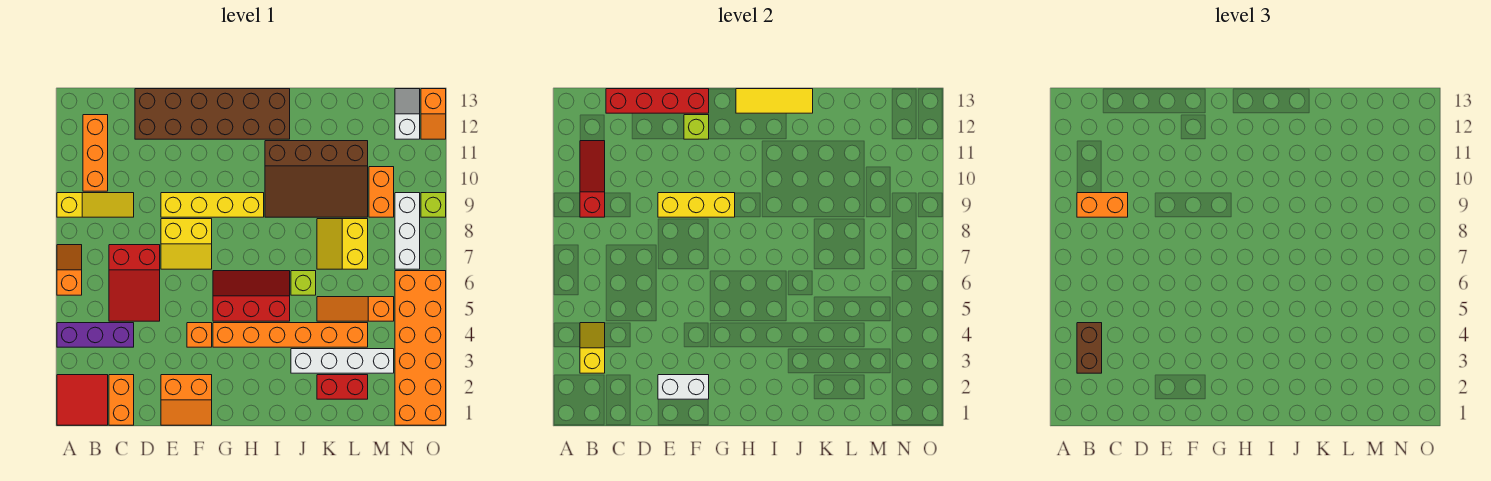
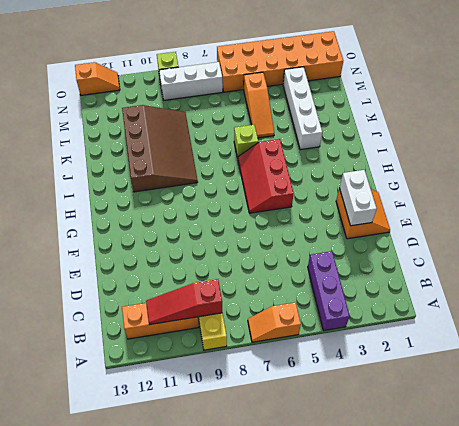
none -> red tile A1:B2 level 1
none -> orange brick C1:C2 level 1
none -> red slope C5:D7 level 1 top 7
none -> brown brick D12:I13 level 1

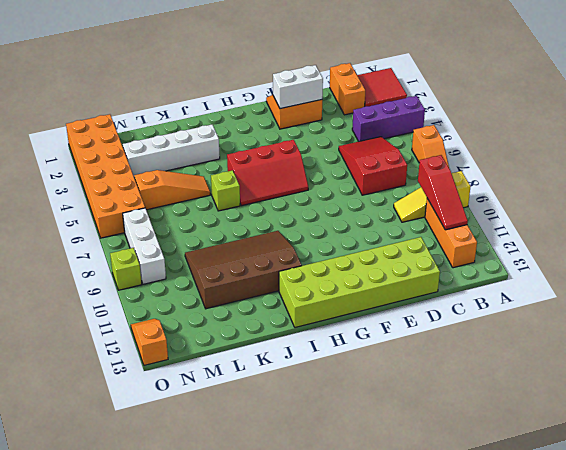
lime brick D12:I13 level 1 -> brown brick D12:I13 level 1
none -> yellow slope E7:F8 level 1 top 8
none -> yellow brick E9:H9 level 1
none -> orange brick F4 level 1
none -> orange brick G4:L4 level 1

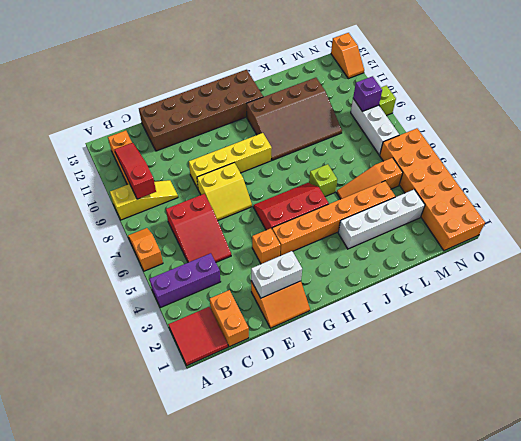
purple brick N9 level 2 -> none
none -> red brick K2:L2 level 1
none -> yellow slope K7:L8 level 1 top L
none -> orange brick M9:M10 level 1
none -> white slope N12:N13 level 1 top 12

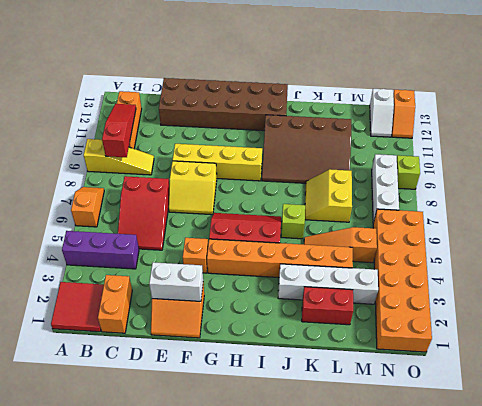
white slope N12:N13 level 1 top 13 -> white slope N12:N13 level 1 top 12
none -> orange brick M9:M10 level 1
none -> yellow slope B3:B4 level 2 top 3
none -> red brick C13:F13 level 2
none -> yellow brick E9:G9 level 2

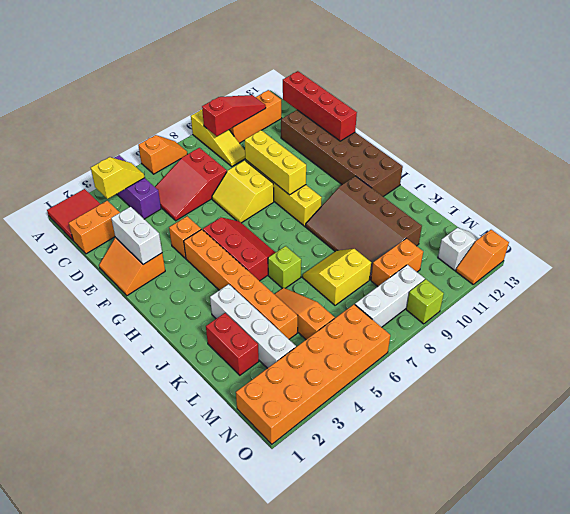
none -> lime brick F12 level 2
none -> yellow tile H13:J13 level 2
none -> brown brick B3:B4 level 3
none -> orange brick B9:C9 level 3

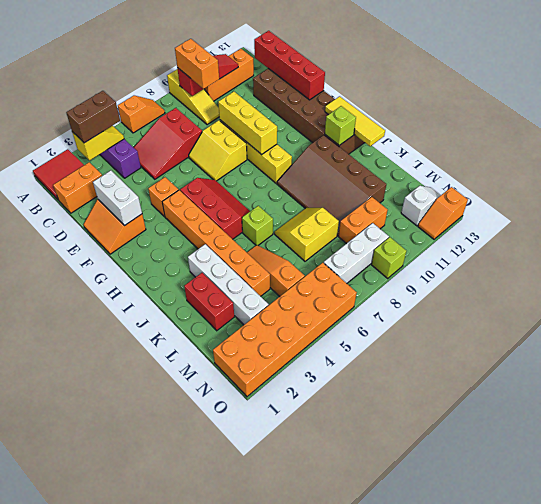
lime brick I12 level 2 -> lime brick F12 level 2

